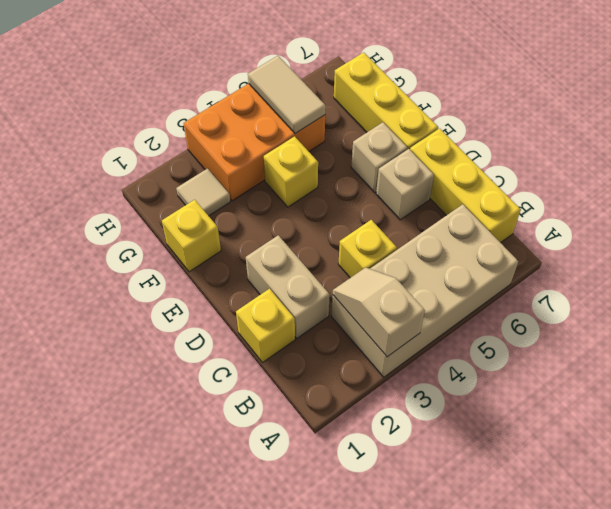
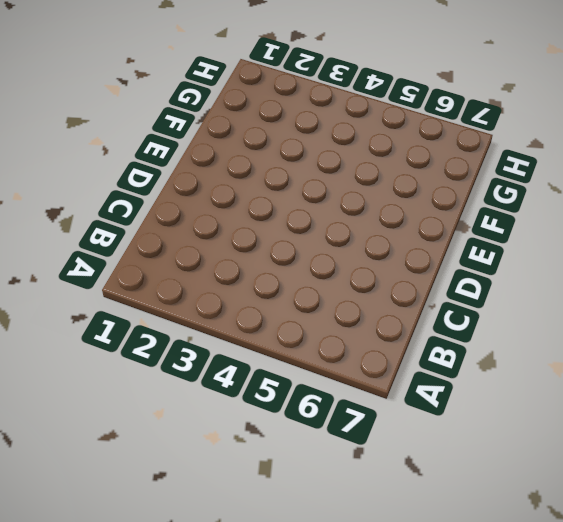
none -> tan brick A3:B6 level 1
none -> yellow brick B7:D7 level 1
none -> yellow brick C1 level 1

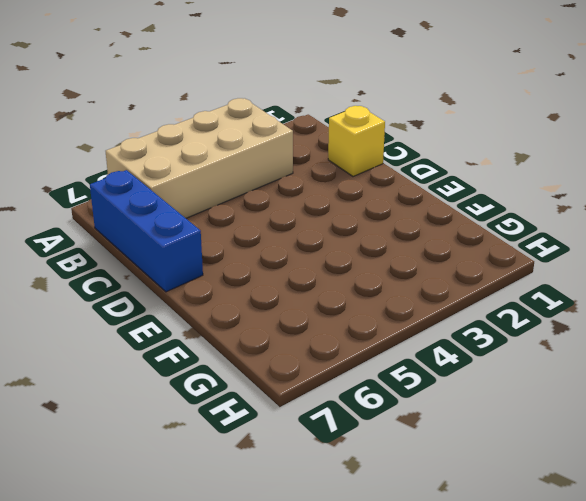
blue brick B7:D7 level 1 -> yellow brick B7:D7 level 1
none -> tan brick C2:D2 level 1
none -> yellow brick C4 level 1
none -> tan brick D6 level 1

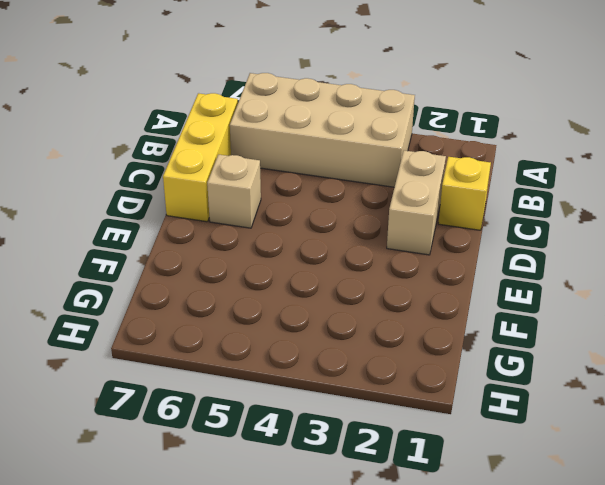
none -> yellow brick C4 level 1
none -> tan brick E6 level 1
none -> yellow brick E7:G7 level 1

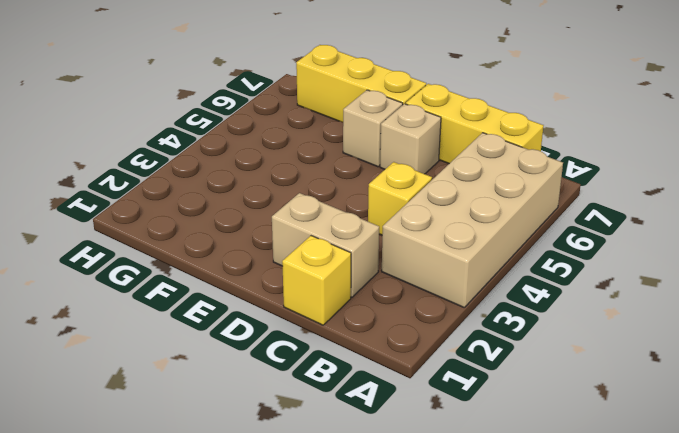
none -> yellow brick F1 level 1
none -> yellow brick F4 level 1
none -> tan tile G2 level 1

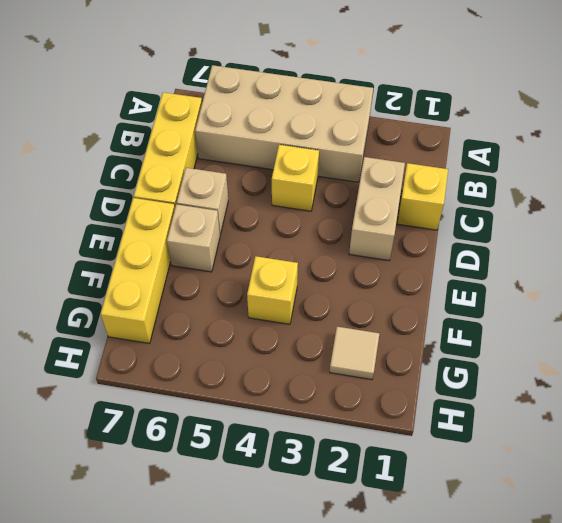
none -> yellow brick F1 level 1
none -> orange brick G3:H5 level 1
none -> tan slope A3:B3 level 2 top A

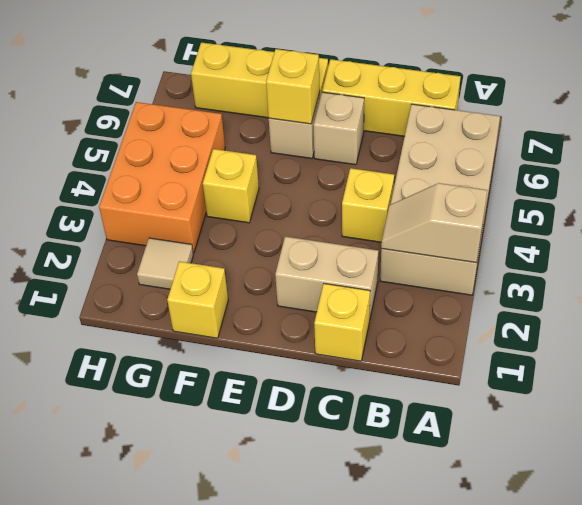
yellow brick E6 level 2 -> none
none -> tan tile G5:H5 level 2

